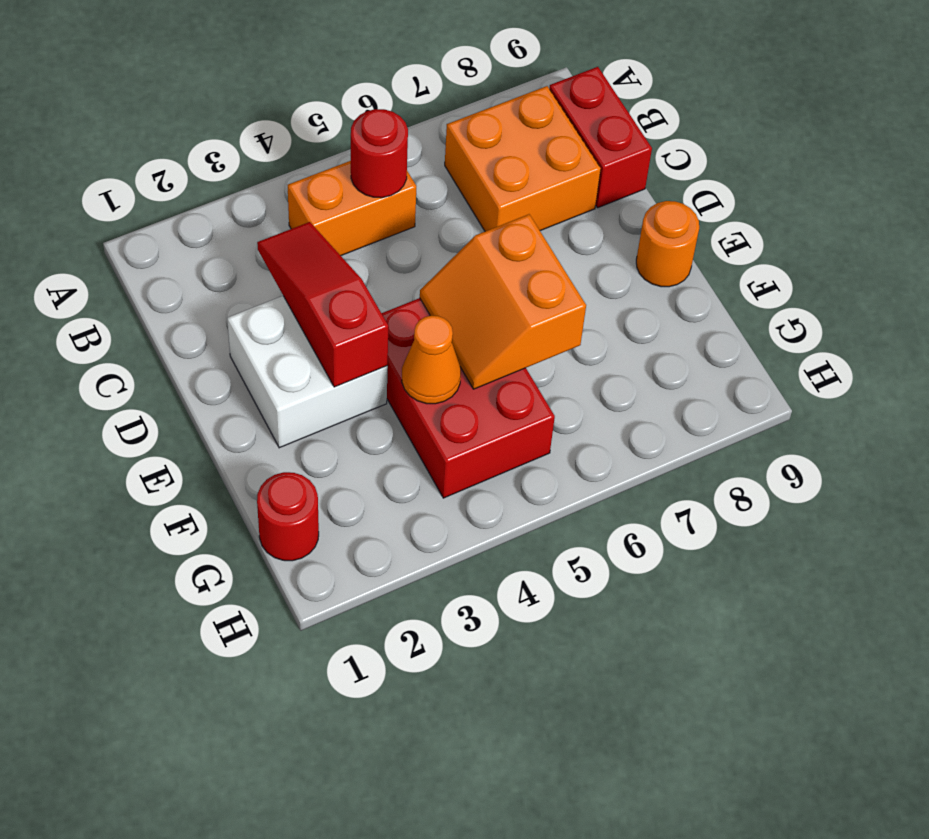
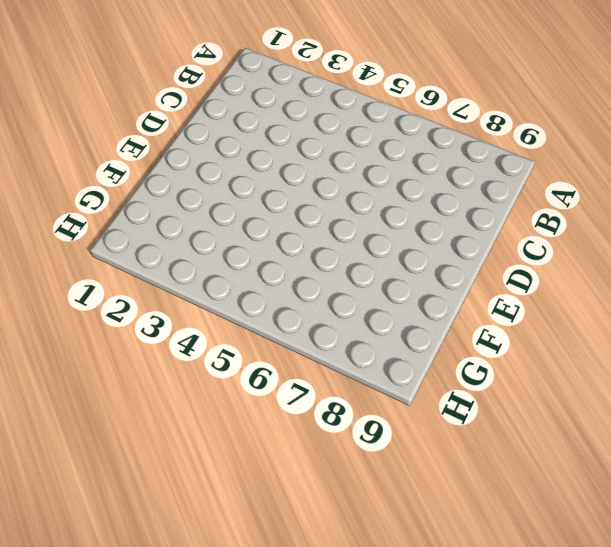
none -> orange brick B4:B5 level 1
none -> orange brick B7:C8 level 1

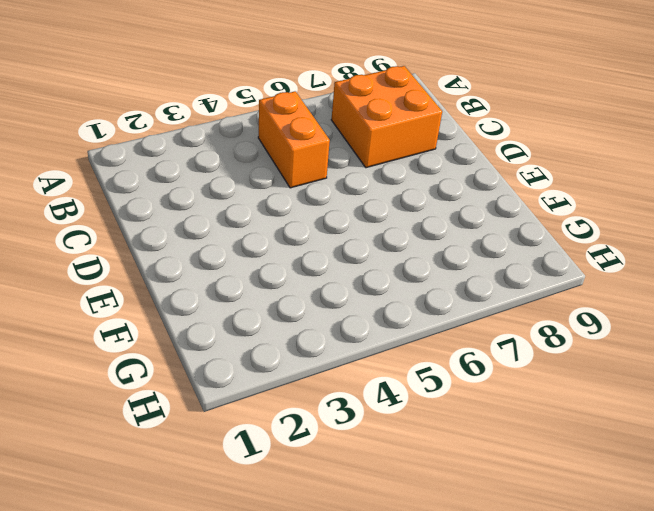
orange brick B5:C5 level 1 -> orange brick B4:B5 level 1
none -> red brick B9:C9 level 1
none -> white brick D2:E3 level 1

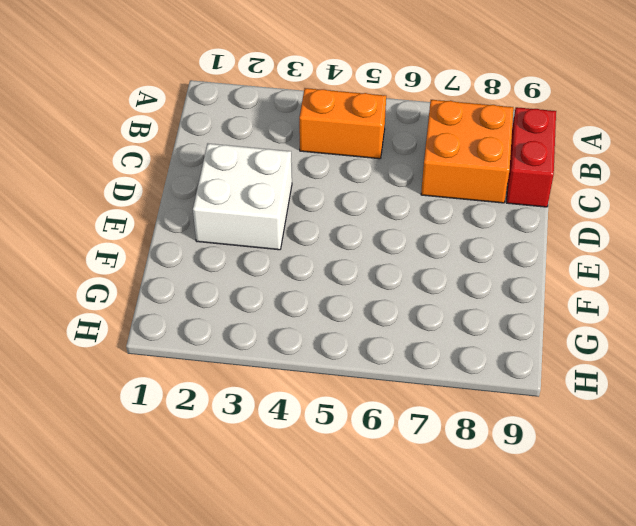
none -> red brick E4:G5 level 1
none -> orange round brick E9 level 1

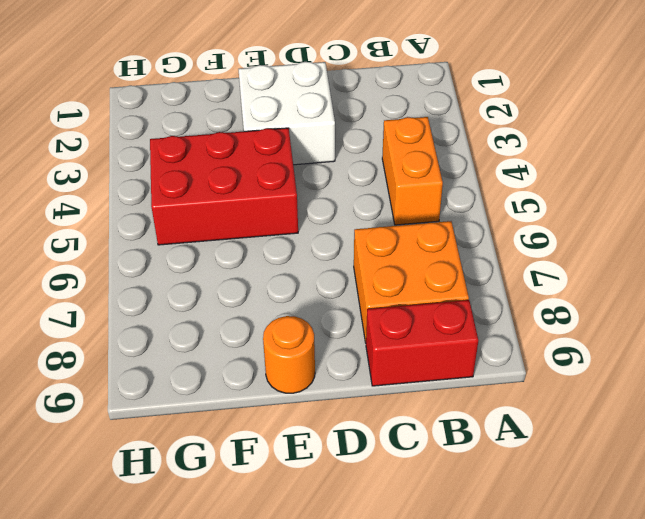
none -> red round brick G1 level 1
none -> red round brick B5 level 2

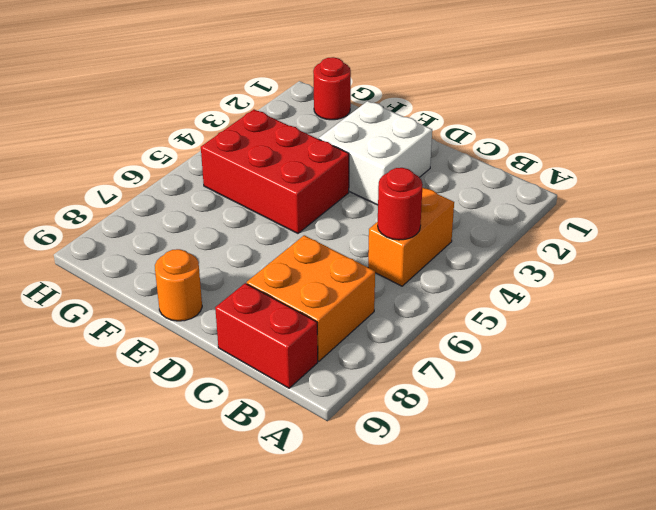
none -> red slope C3:E3 level 2 top E
none -> orange slope E5:F6 level 2 top 6

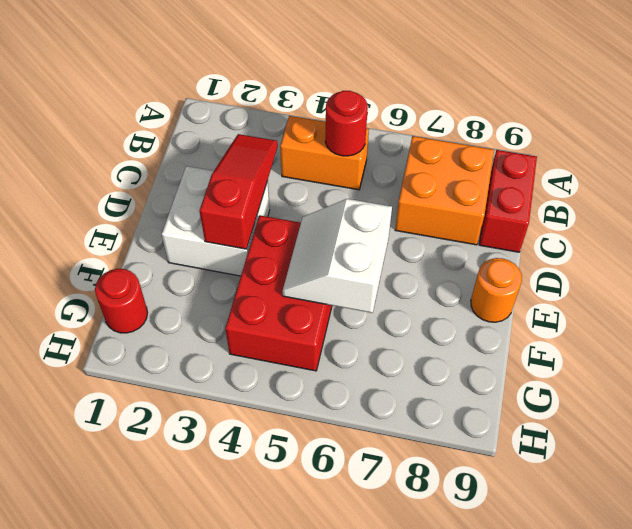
white slope E5:F6 level 2 top 6 -> orange slope E5:F6 level 2 top 6
none -> orange cone F4 level 2

